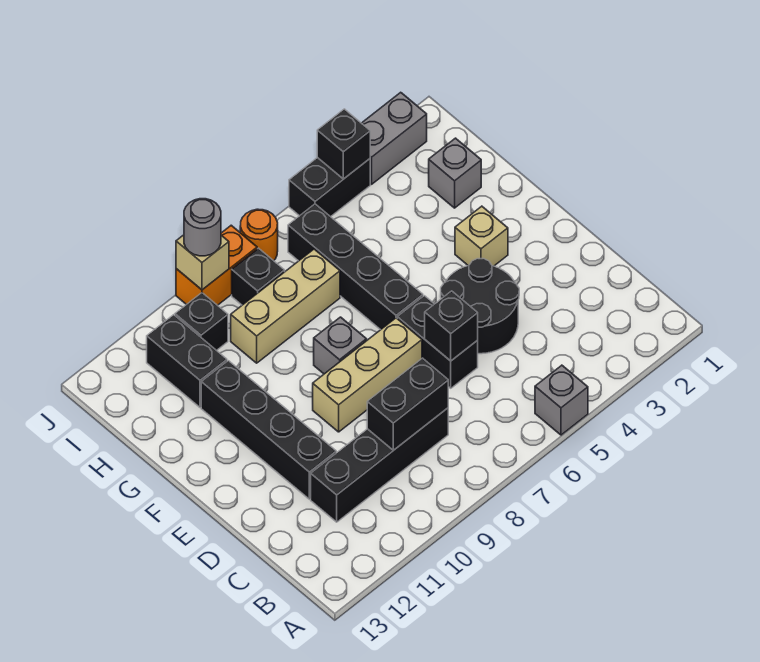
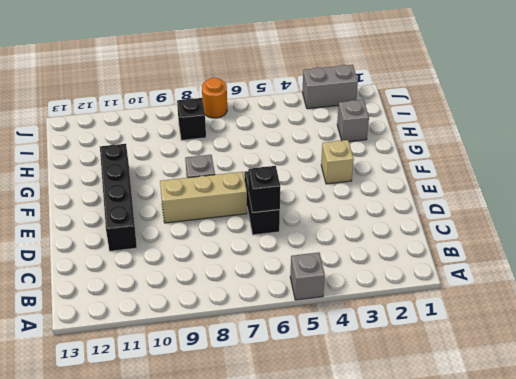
none -> black brick C8:C11 level 1
none -> black round brick D4:E5 level 1
none -> black brick F6:I6 level 1

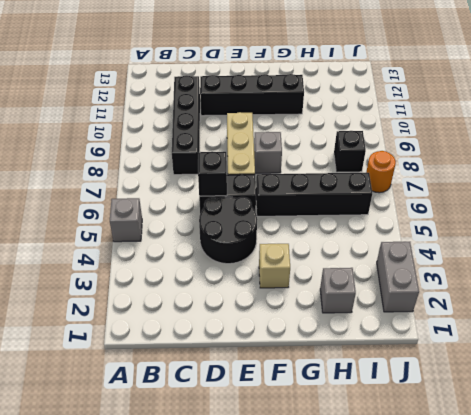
none -> tan brick H7:H9 level 1
none -> black brick H11:I11 level 1
none -> black brick I10 level 1

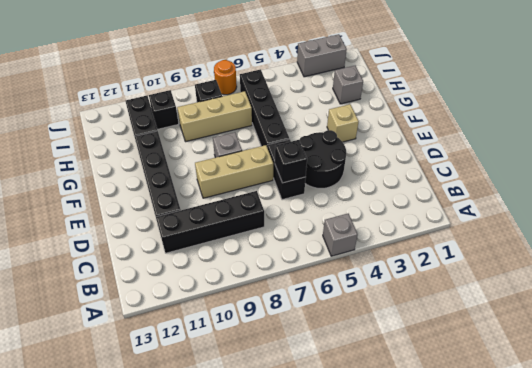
none -> black brick J4:J5 level 1
none -> orange brick J8:J9 level 1
none -> black brick C8:C9 level 2

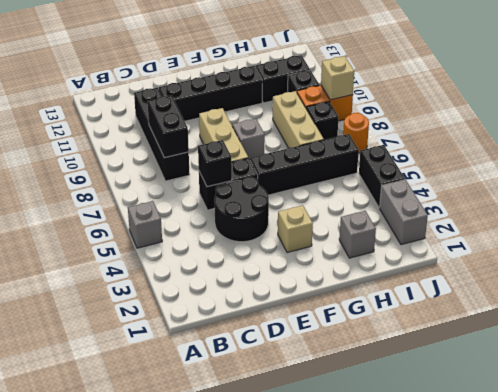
orange brick I9:J9 level 1 -> orange brick J8:J9 level 1
none -> black brick J4 level 2
none -> grey round brick J9 level 3

